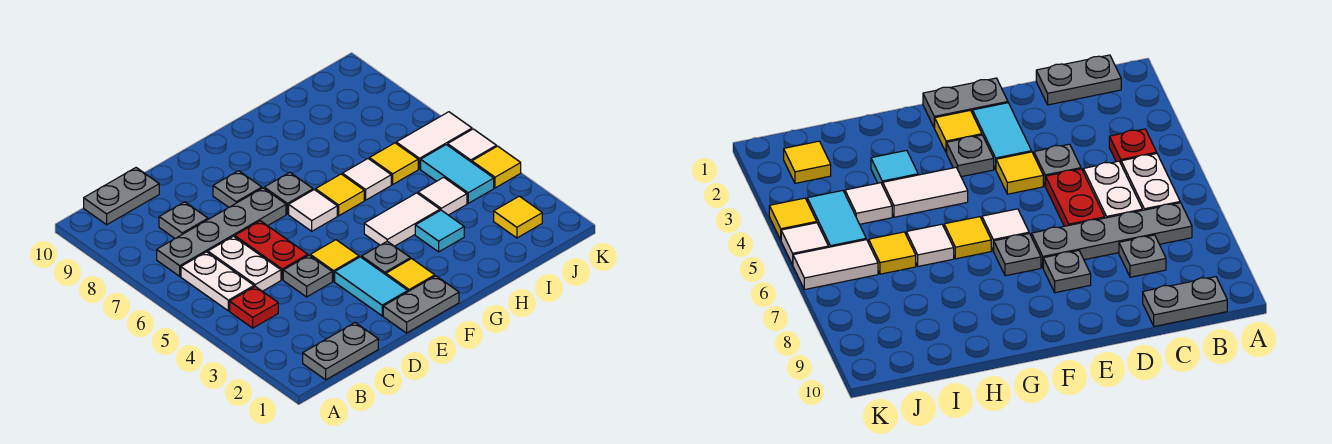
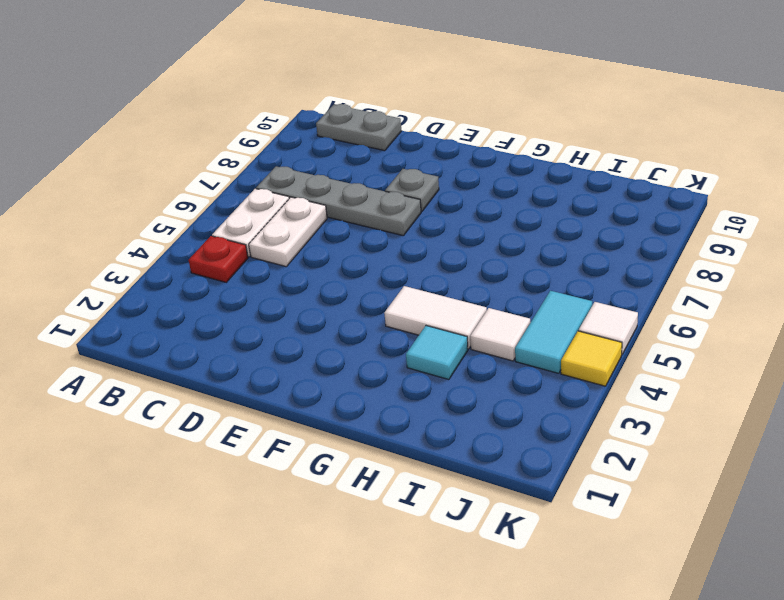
none -> grey plate B1:C1 level 1
none -> grey plate C8 level 1
none -> grey plate D4 level 1

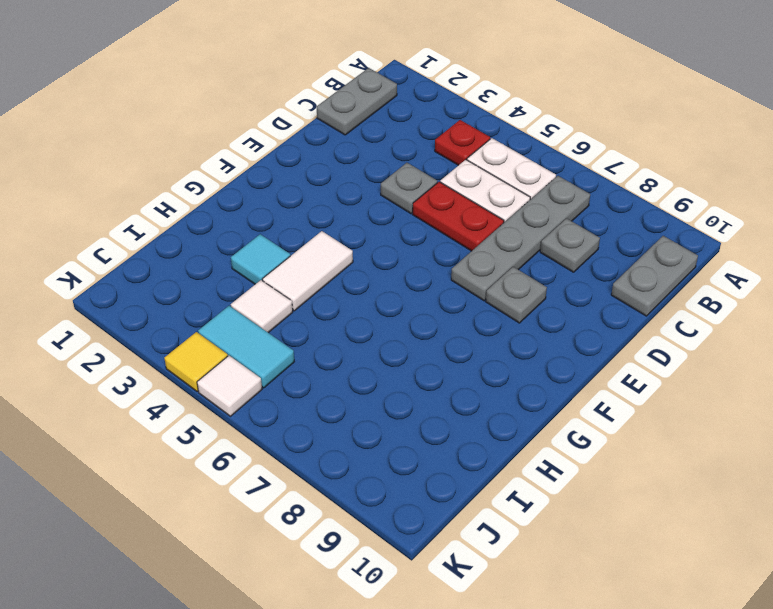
none -> grey plate E1:F1 level 1
none -> cyan tile E2:E3 level 1
none -> yellow tile E4 level 1

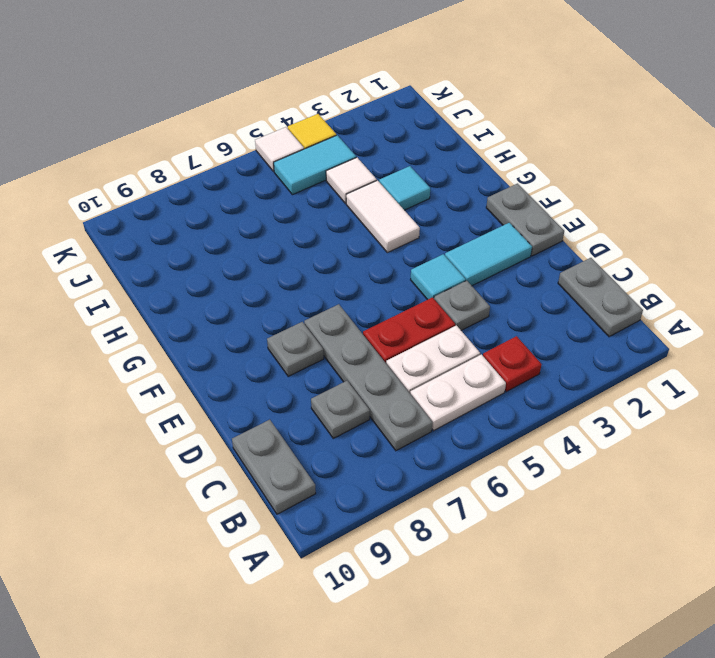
cyan tile E4 level 1 -> yellow tile E4 level 1
none -> yellow tile F2 level 1
none -> grey plate F3 level 1
none -> white tile F6 level 1

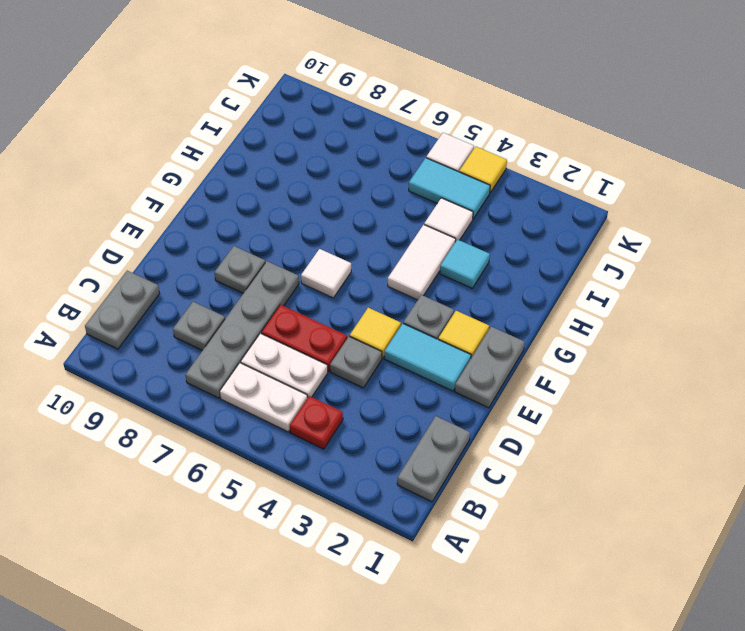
none -> grey plate F7 level 1
none -> yellow tile G6 level 1
none -> white tile H6 level 1

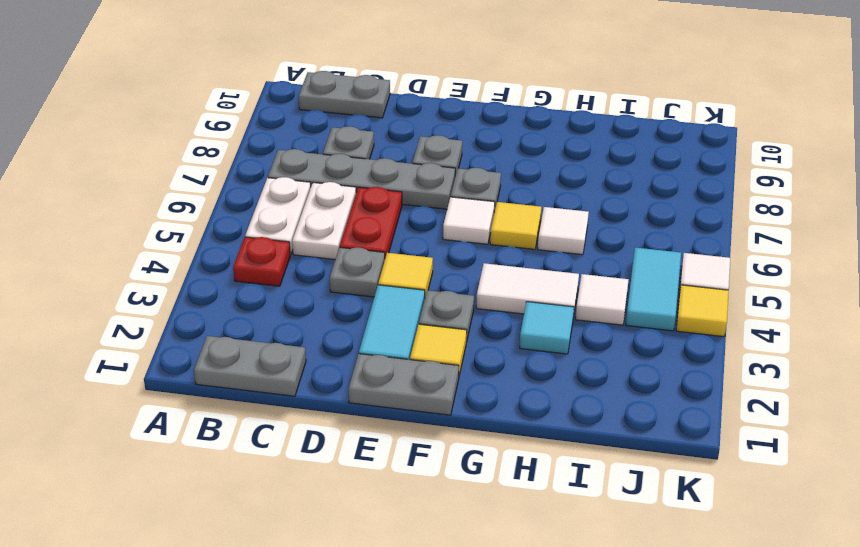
none -> yellow tile I6 level 1
none -> yellow tile J2 level 1
none -> white tile J6:K6 level 1

